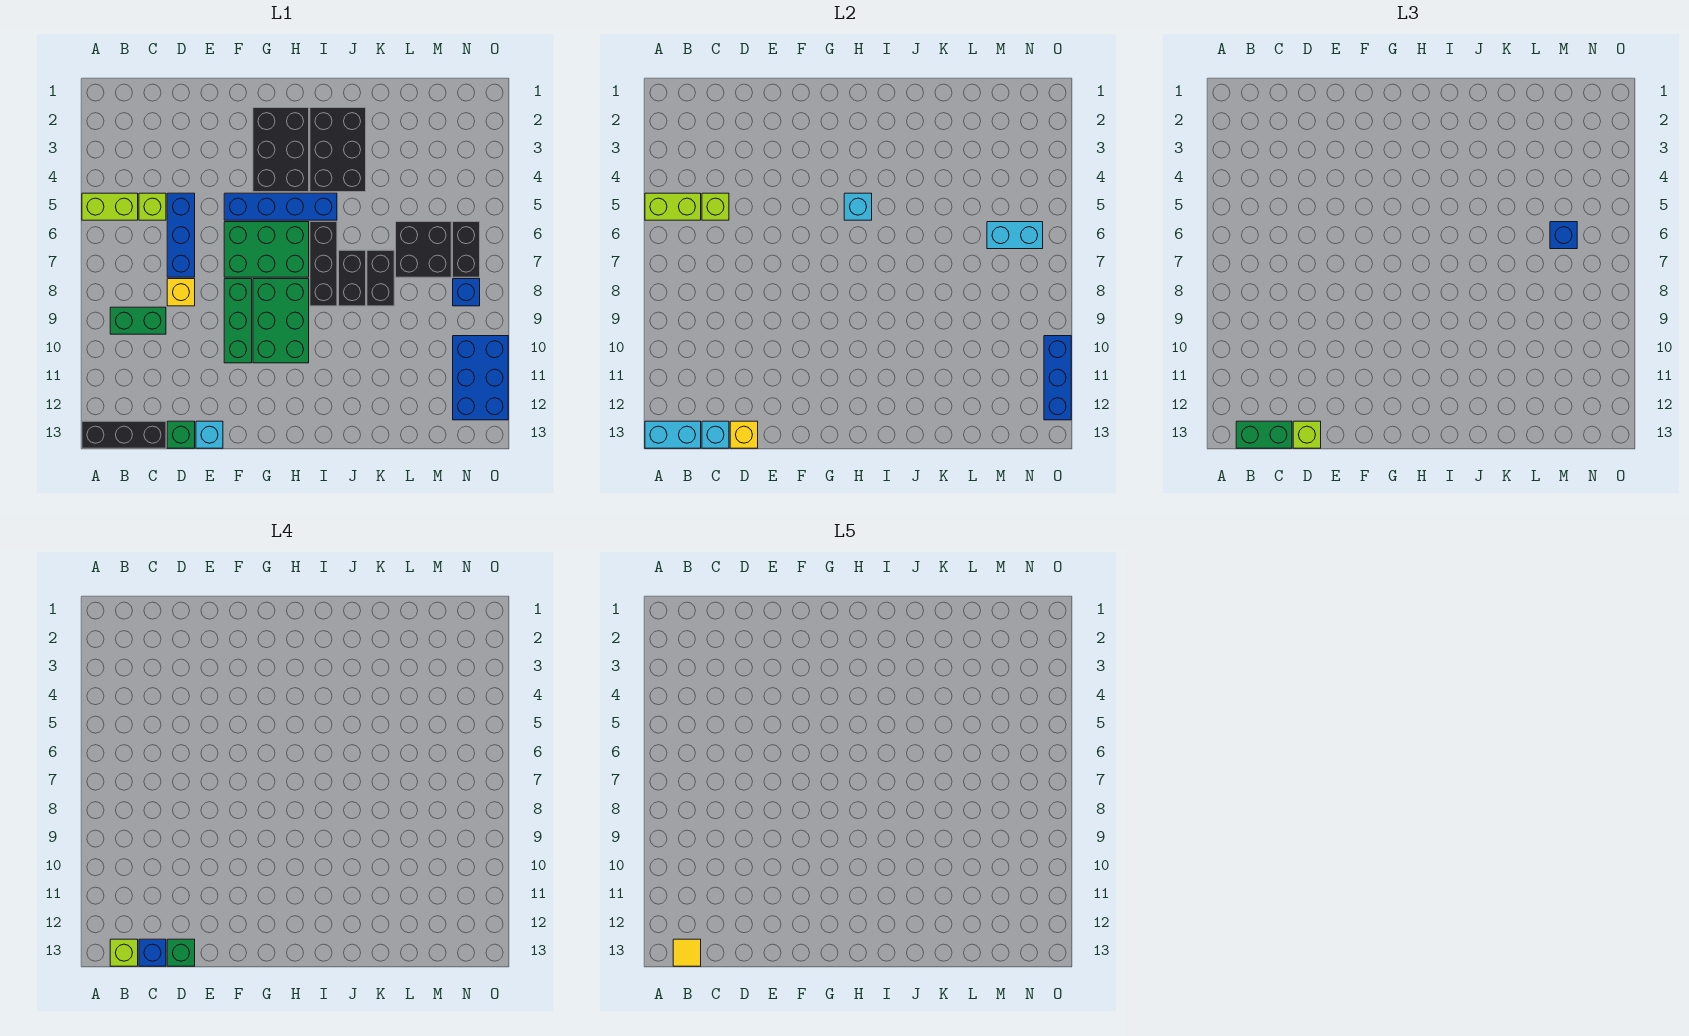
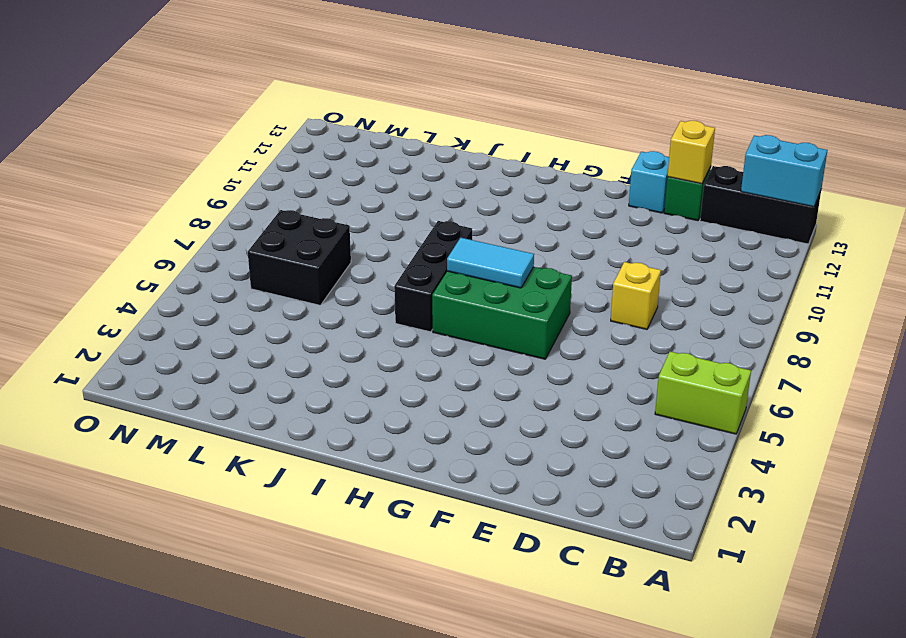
cyan tile G7:H7 level 2 -> none
none -> green brick B9:C9 level 1
none -> lime brick C5 level 1
none -> blue brick D5:D7 level 1
none -> blue brick F5:I5 level 1

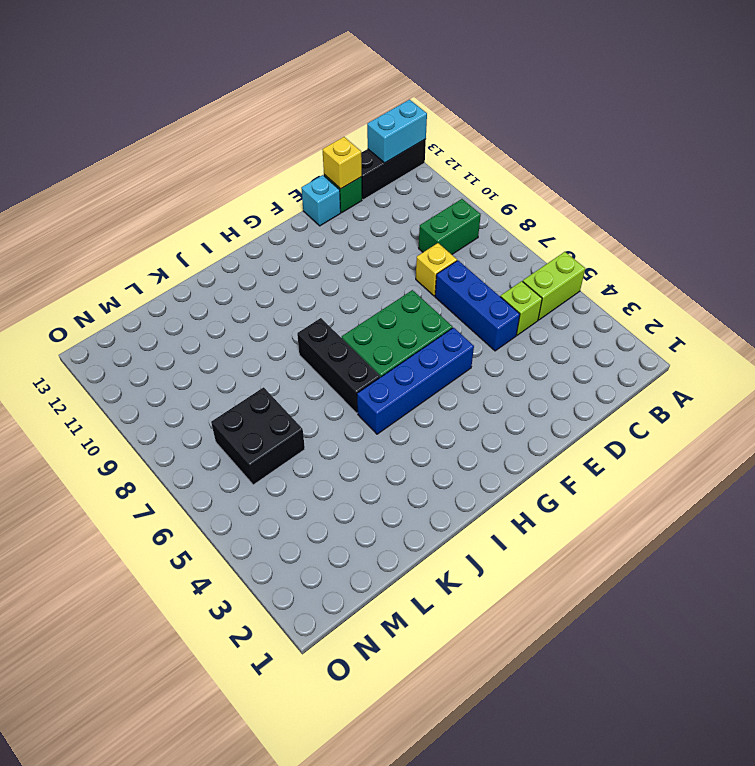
none -> green brick F8:F10 level 1
none -> black brick G2:H4 level 1
none -> green brick G8:H10 level 1
none -> black brick I2:J4 level 1

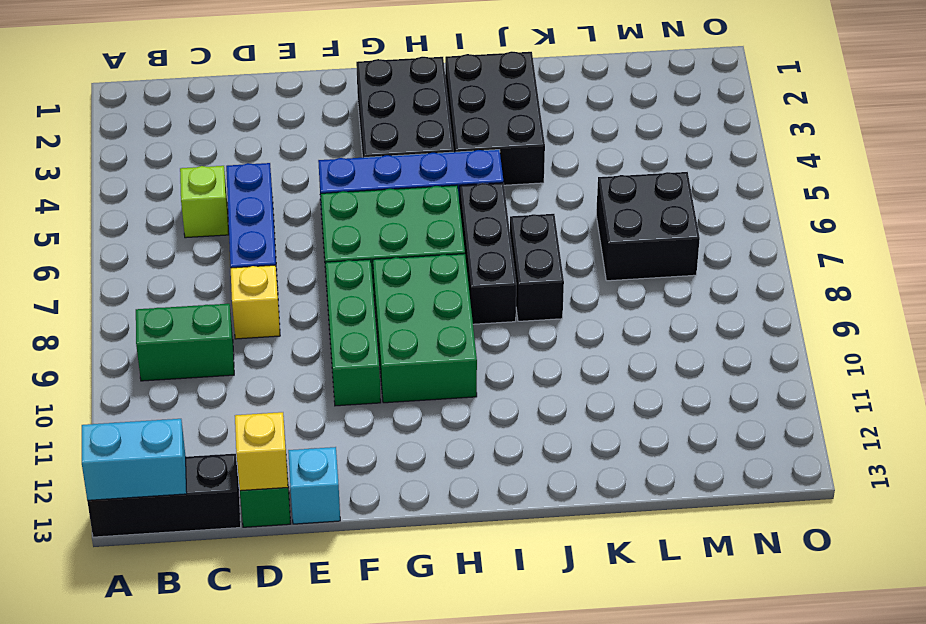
none -> lime brick A5:B5 level 1
none -> black brick K7:K8 level 1
none -> black brick N6:N7 level 1
none -> blue brick N8 level 1

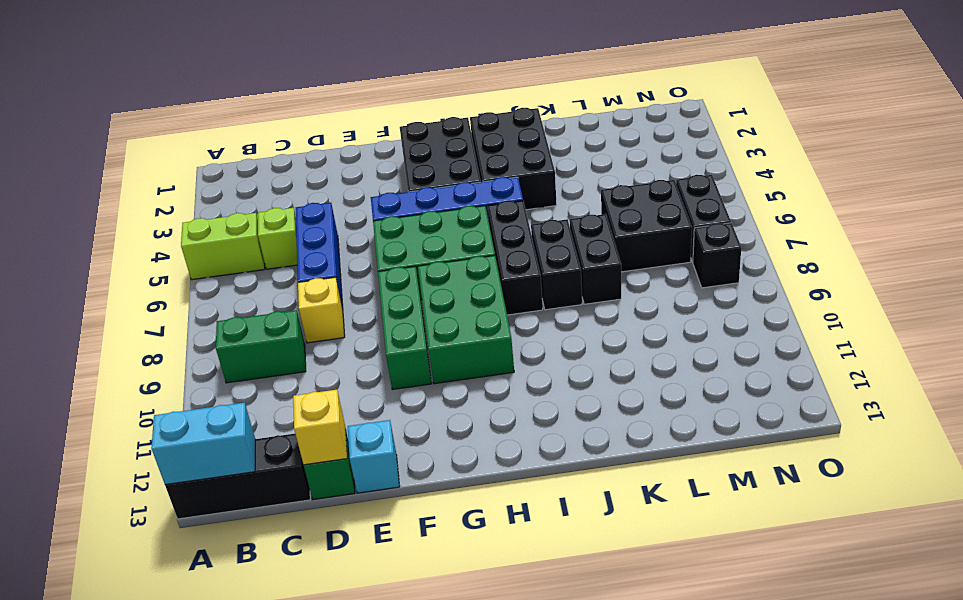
black brick N8 level 1 -> blue brick N8 level 1
none -> blue brick N10:O12 level 1
none -> lime brick A5:B5 level 2
none -> lime brick C5 level 2
none -> cyan brick C13 level 2

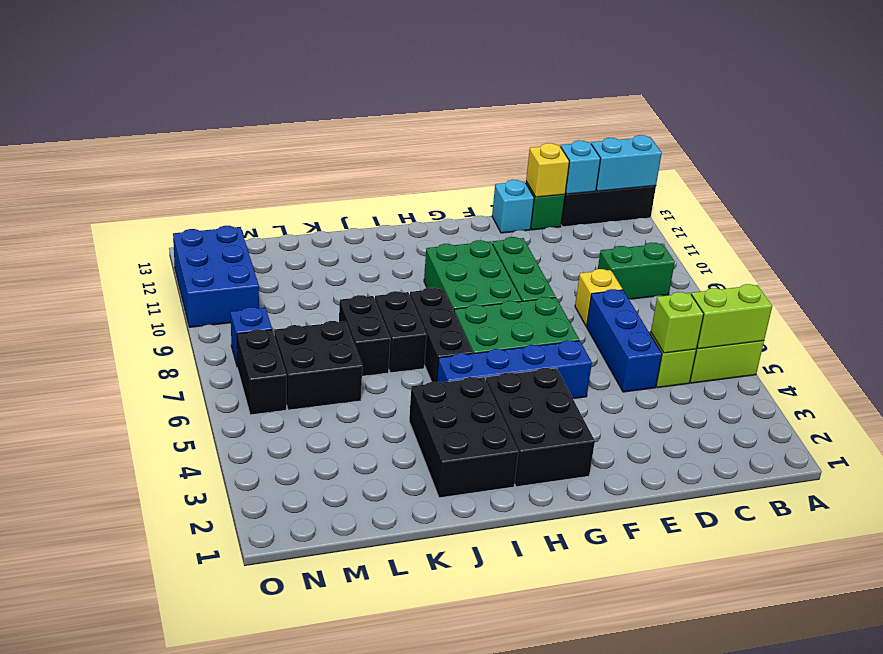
none -> cyan brick H5 level 2
none -> cyan brick M6:N6 level 2
none -> blue brick O10:O12 level 2
none -> green brick B13:C13 level 3

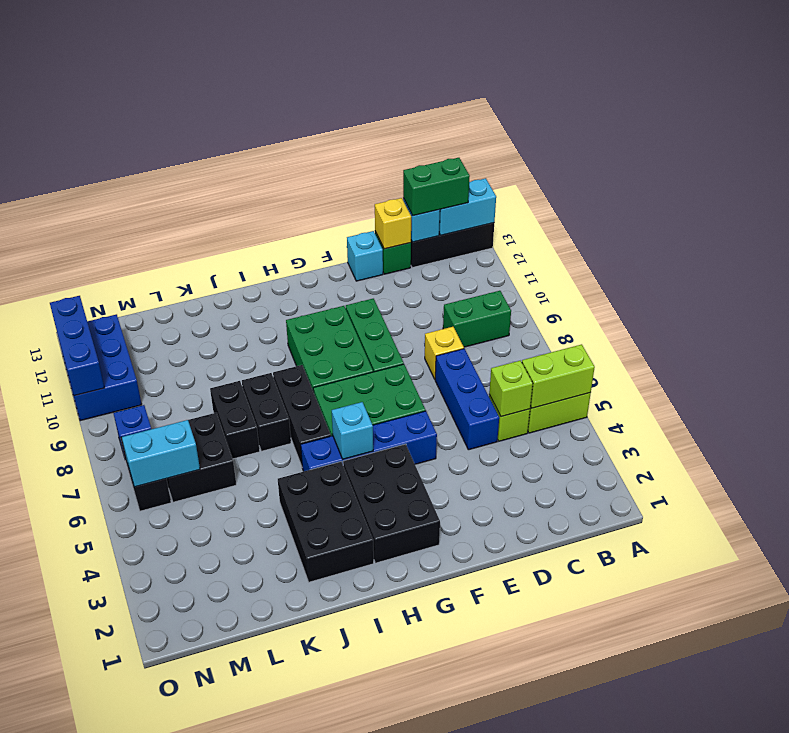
none -> lime brick D13 level 3
none -> blue brick M6 level 3
none -> lime brick B13 level 4
none -> blue brick C13 level 4

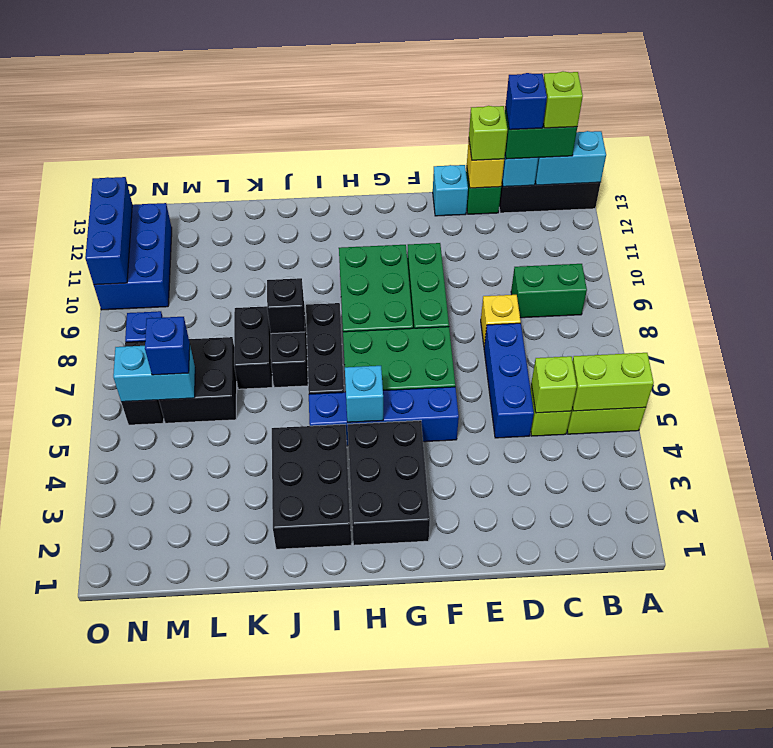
black brick J8 level 2 -> none
none -> green brick D13 level 4
none -> yellow tile B13 level 5

